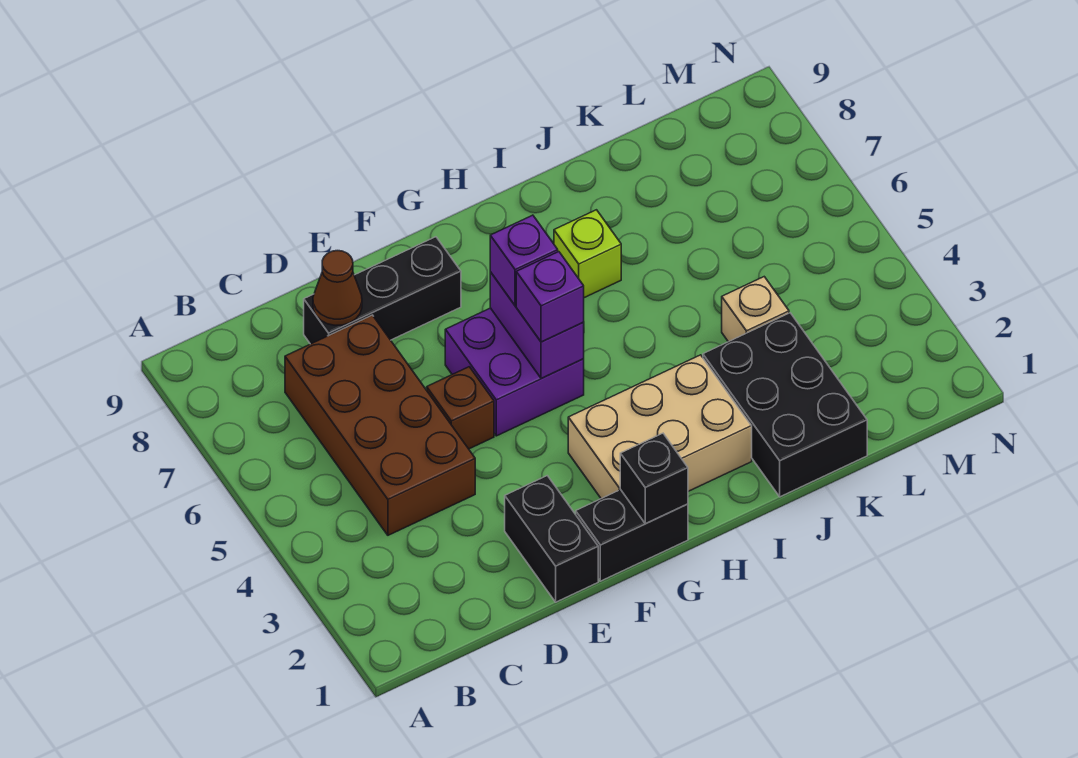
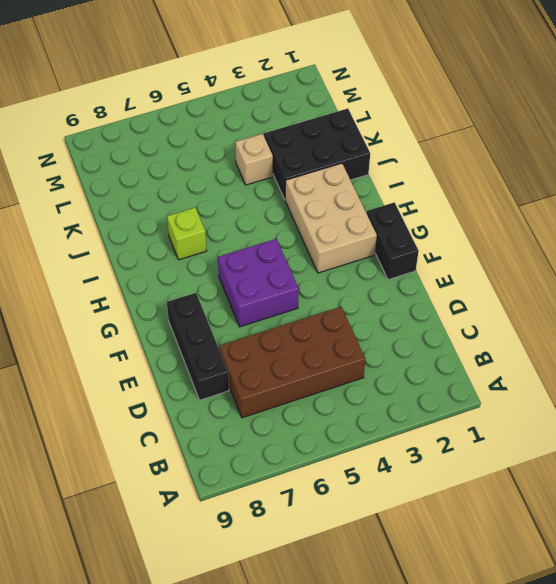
none -> black brick E1:E2 level 1
none -> brown brick E5 level 1
none -> brown cone D8 level 2

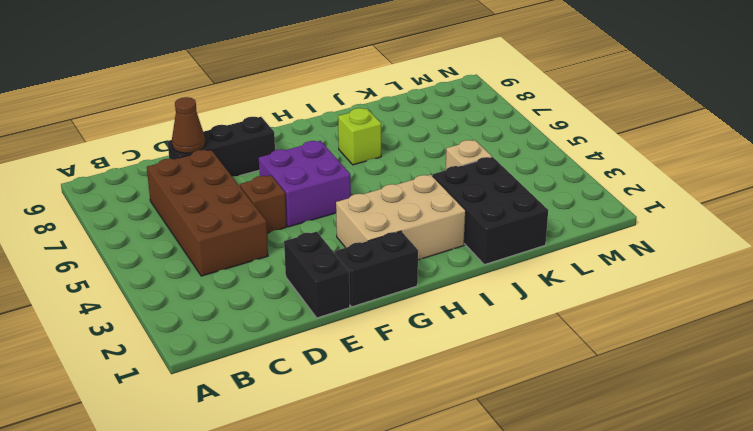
none -> black brick G1 level 2
none -> purple brick G5:G6 level 2
none -> purple brick G5 level 3

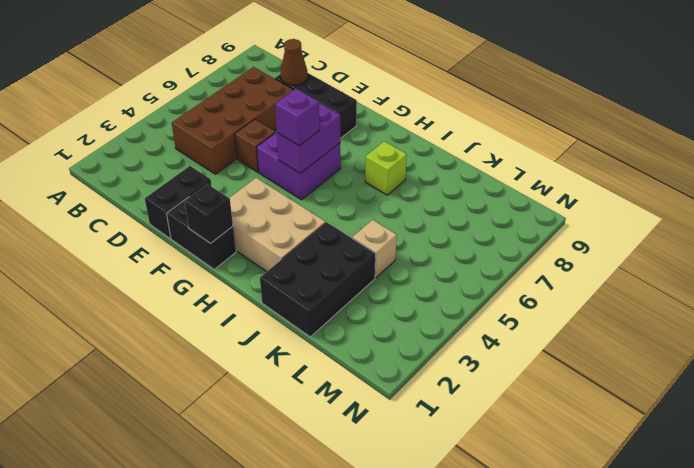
none -> purple brick G6 level 3

